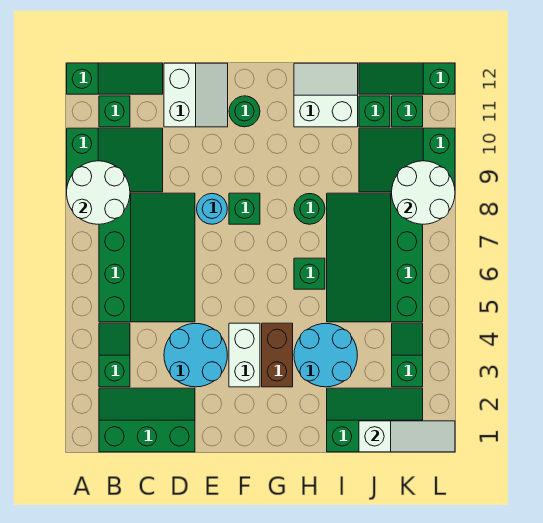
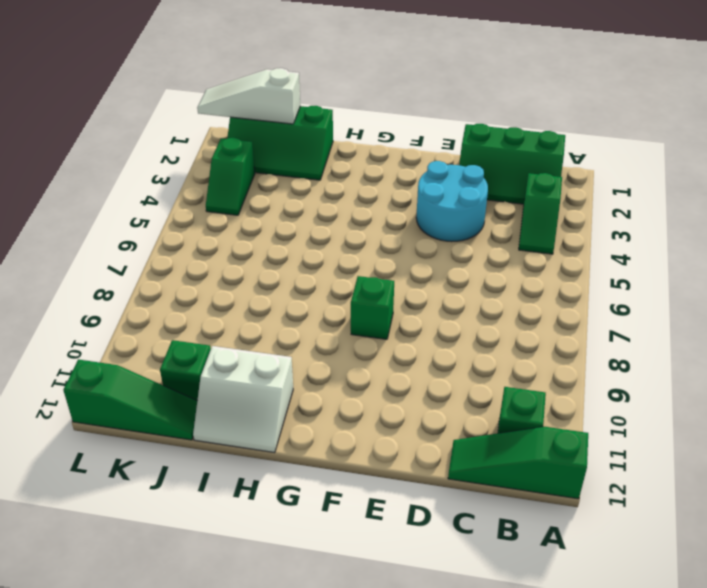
none -> green slope A9:C10 level 1 top A
none -> green slope B5:D8 level 1 top B
none -> white slope D11:E12 level 1 top D

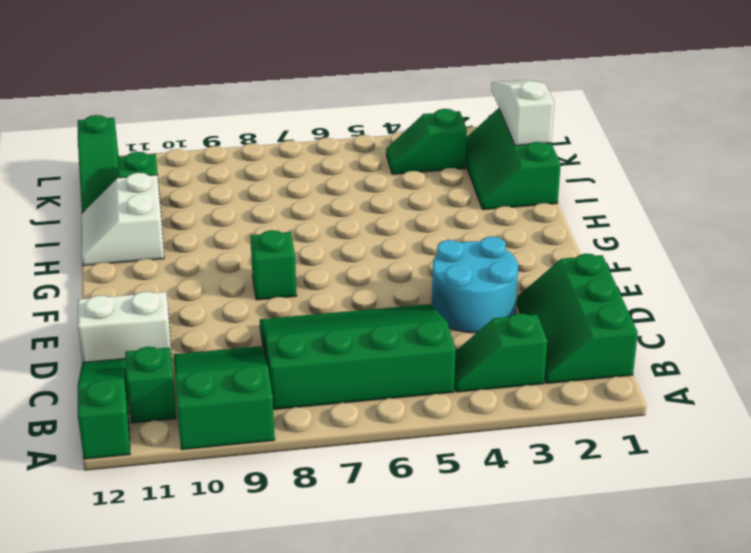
none -> cyan round brick E8 level 1
none -> white brick F3:F4 level 1
none -> green round brick F11 level 1

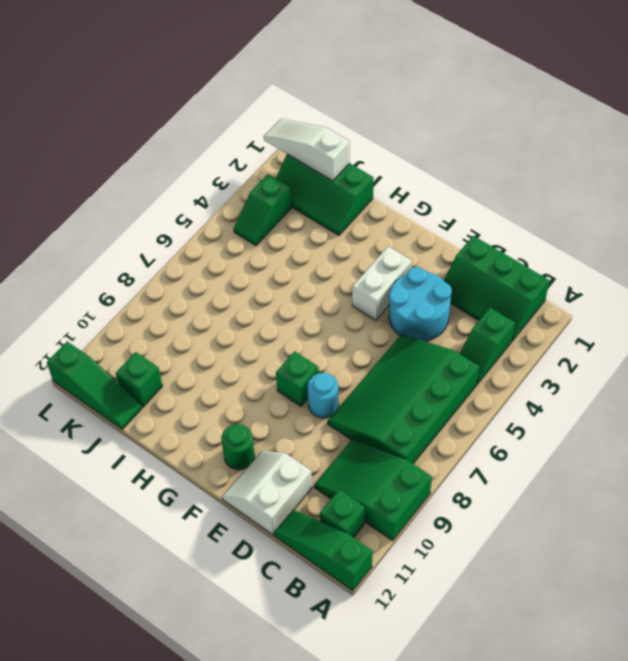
none -> brown brick G3:G4 level 1
none -> cyan round brick H3:I4 level 1
none -> green brick H6 level 1

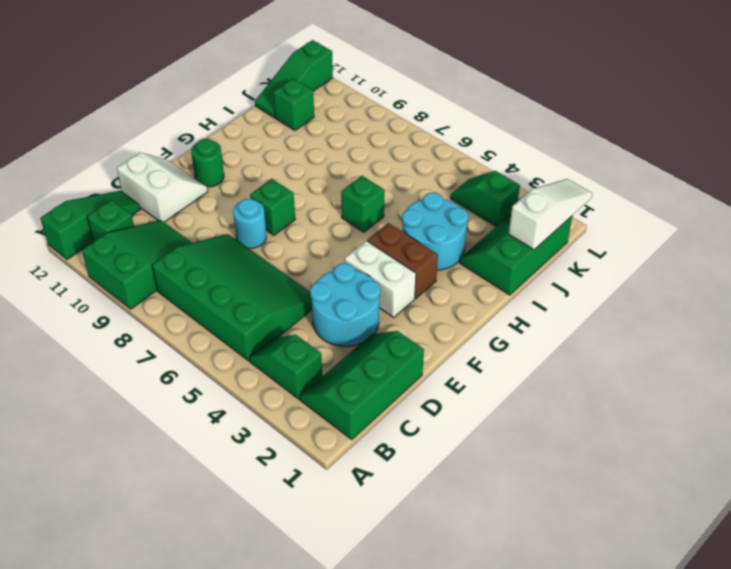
none -> green round brick H8 level 1
none -> white slope H11:I12 level 1 top 11
none -> green slope I5:K8 level 1 top K

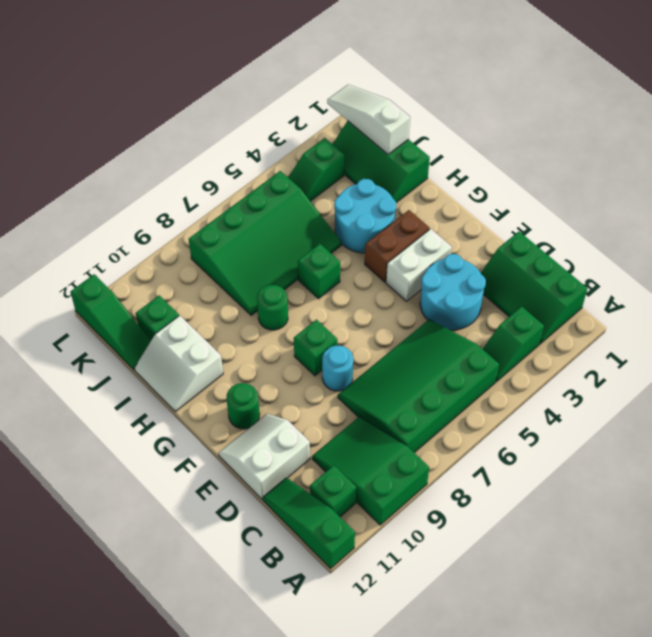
none -> green slope J9:L10 level 1 top L
none -> green brick K11 level 1
none -> white round brick A8:B9 level 2

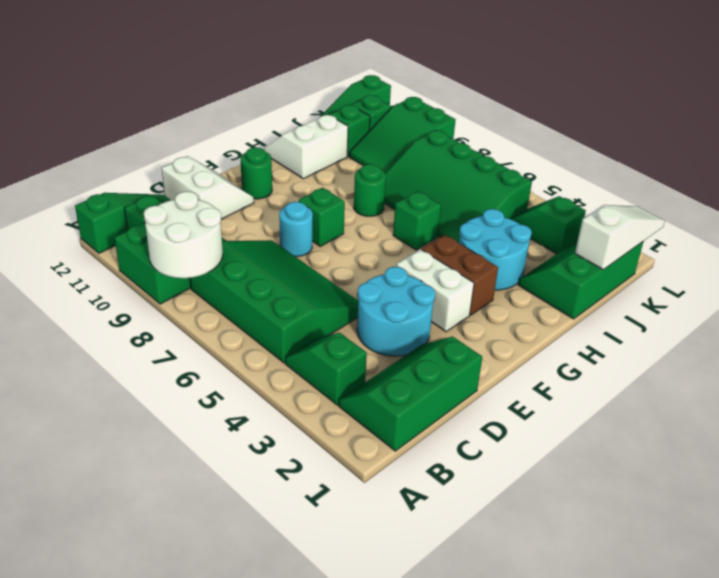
none -> white round brick K8:L9 level 2

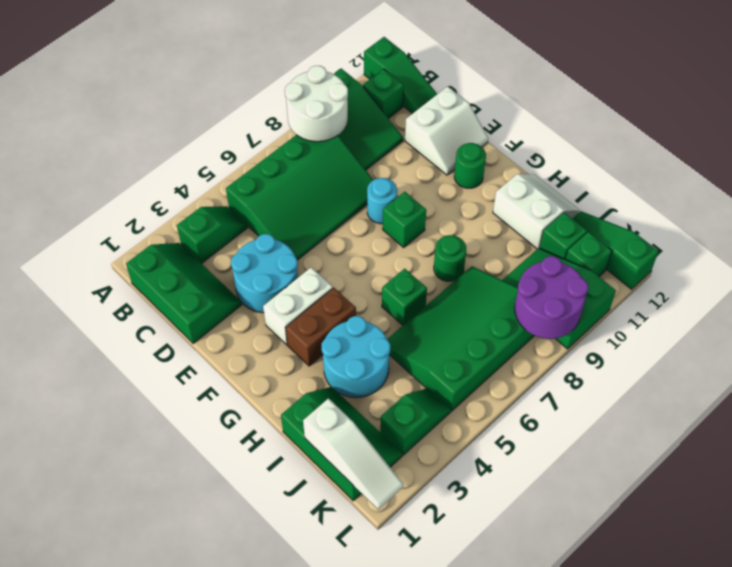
purple round brick K8:L9 level 2 -> white round brick K8:L9 level 2

